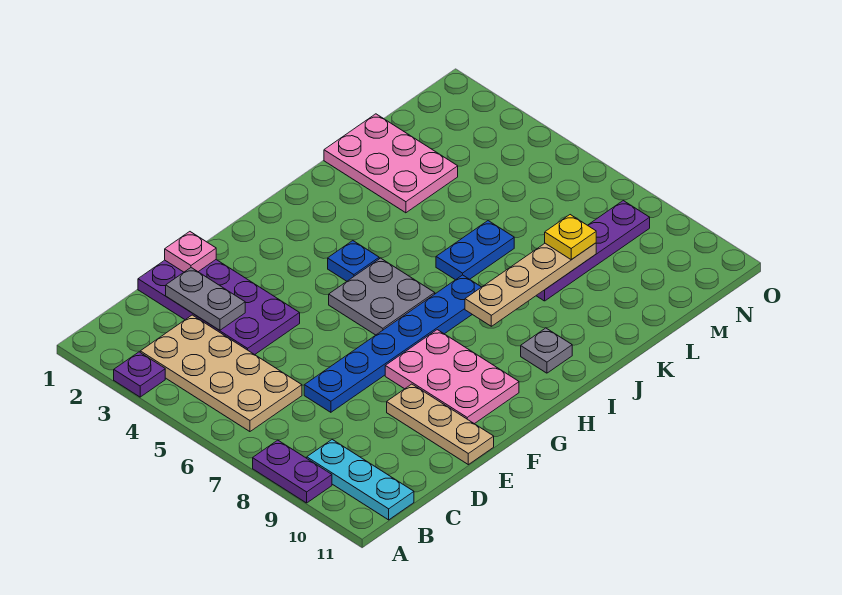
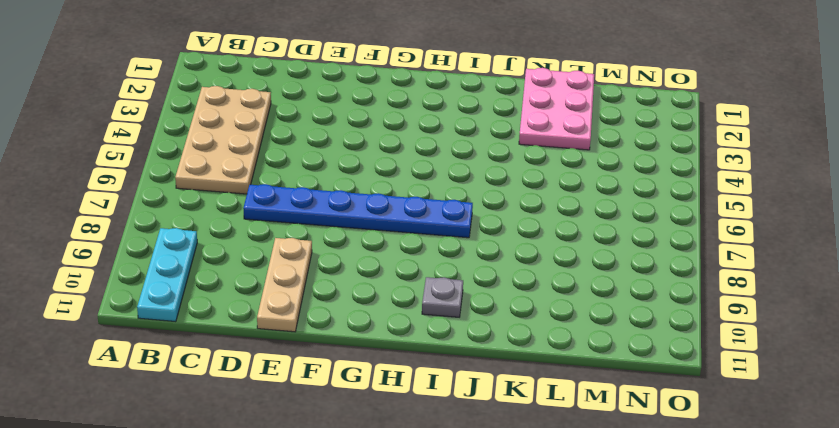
none -> purple plate A3 level 1
none -> purple plate A8:A9 level 1
none -> purple plate D1:E4 level 1

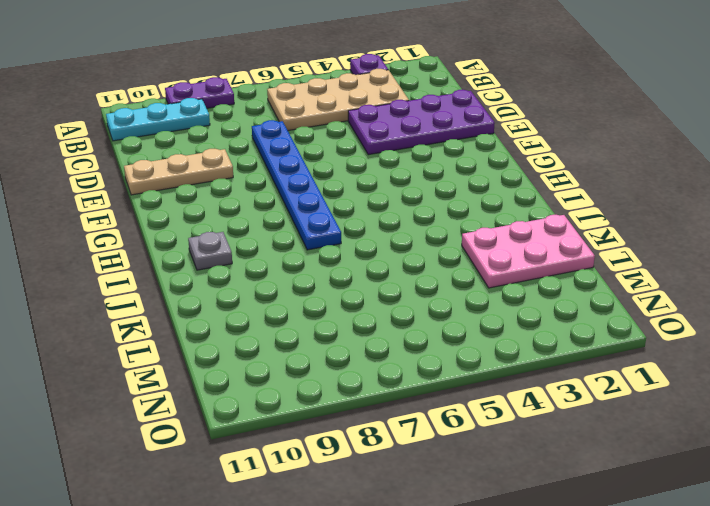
none -> pink plate F8:G10 level 1
none -> grey plate G5:H6 level 1
none -> blue plate H4 level 1

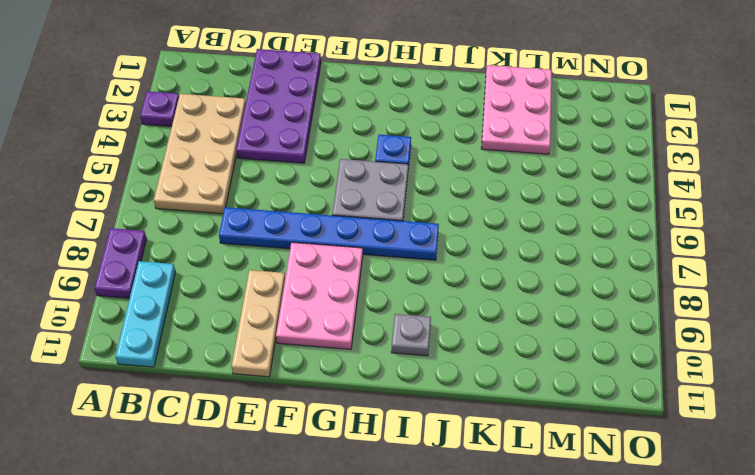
none -> blue plate J6:K6 level 1
none -> purple plate K8:N8 level 1
none -> grey plate D2:D3 level 2

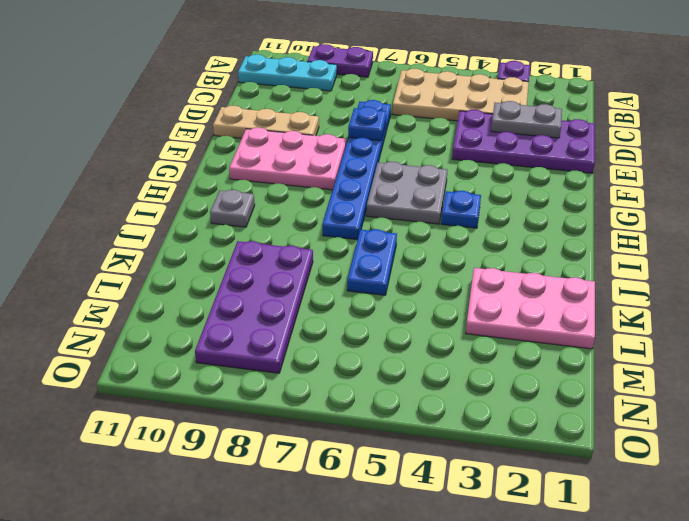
blue plate E7 level 2 -> none
purple plate K8:N9 level 1 -> purple plate K8:N8 level 1
none -> pink plate E1 level 2
none -> tan plate I8:L8 level 2
none -> yellow plate L8 level 3

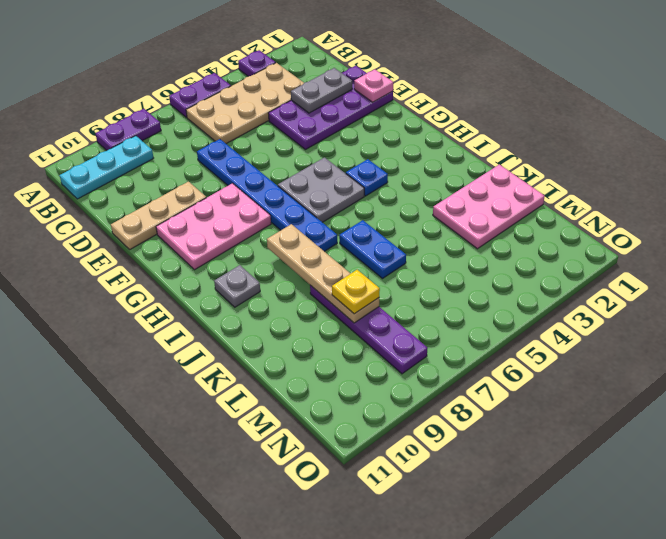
purple plate A5:A6 level 1 -> none

